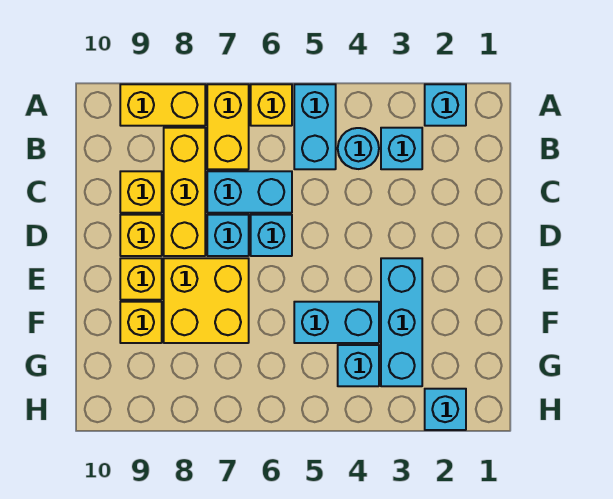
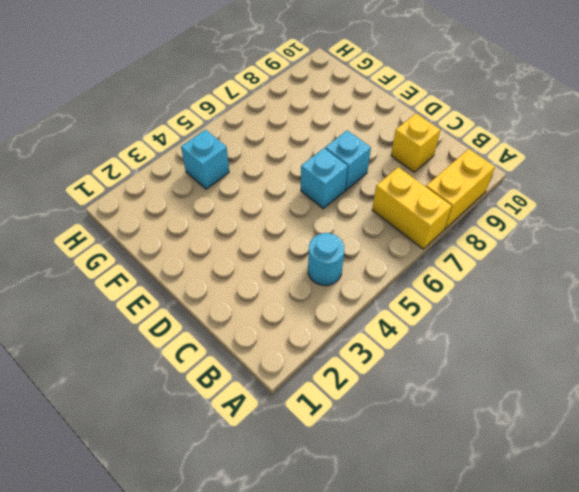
none -> cyan brick A2 level 1
none -> cyan brick A5:B5 level 1
none -> yellow brick A6 level 1

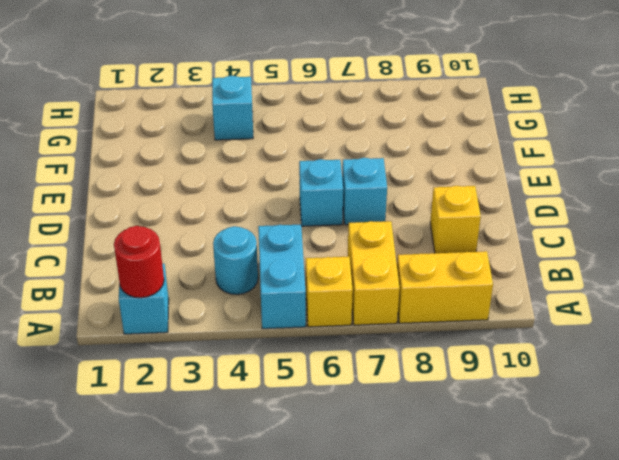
red round brick A2 level 2 -> none
none -> cyan brick B3 level 1
none -> yellow brick B8:D8 level 1
none -> cyan brick C6:C7 level 1

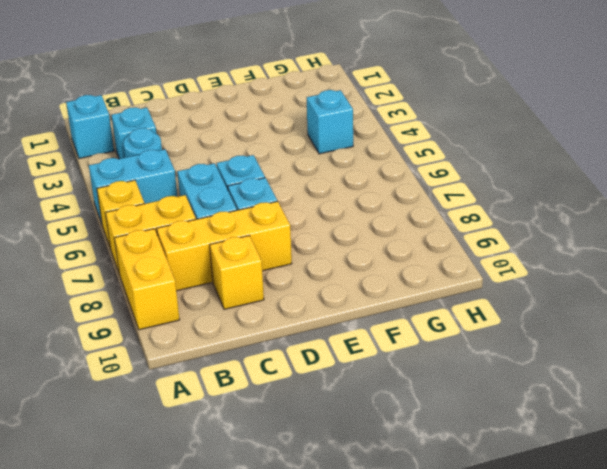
none -> yellow brick D9 level 1
none -> cyan brick E3:G3 level 1
none -> yellow brick E7:F8 level 1

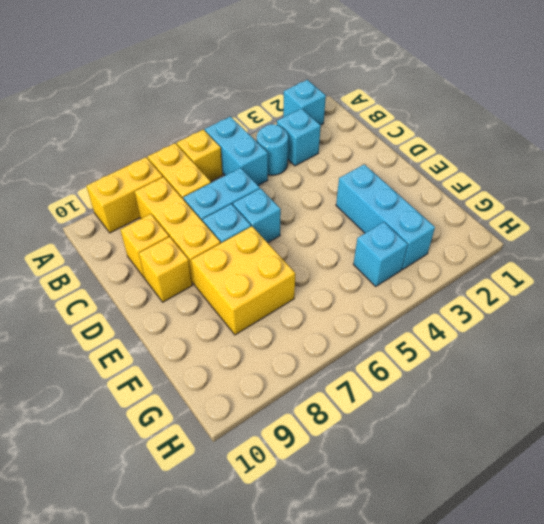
none -> yellow brick E9 level 1
none -> cyan brick F4:F5 level 1
none -> yellow brick F9 level 1

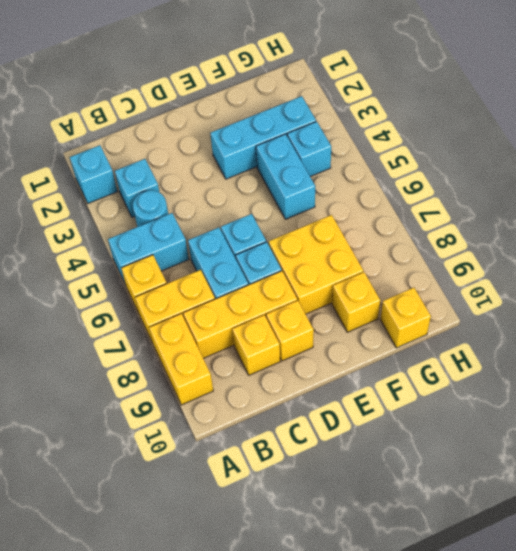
yellow brick G10 level 1 -> yellow brick E9 level 1
none -> cyan brick H2 level 1

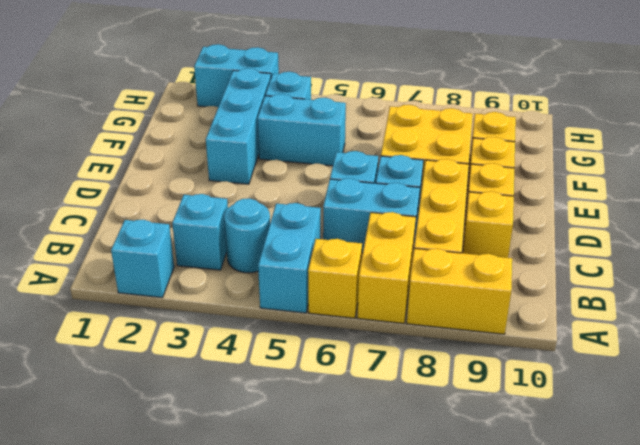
cyan brick H2:H3 level 1 -> cyan brick H2 level 1

